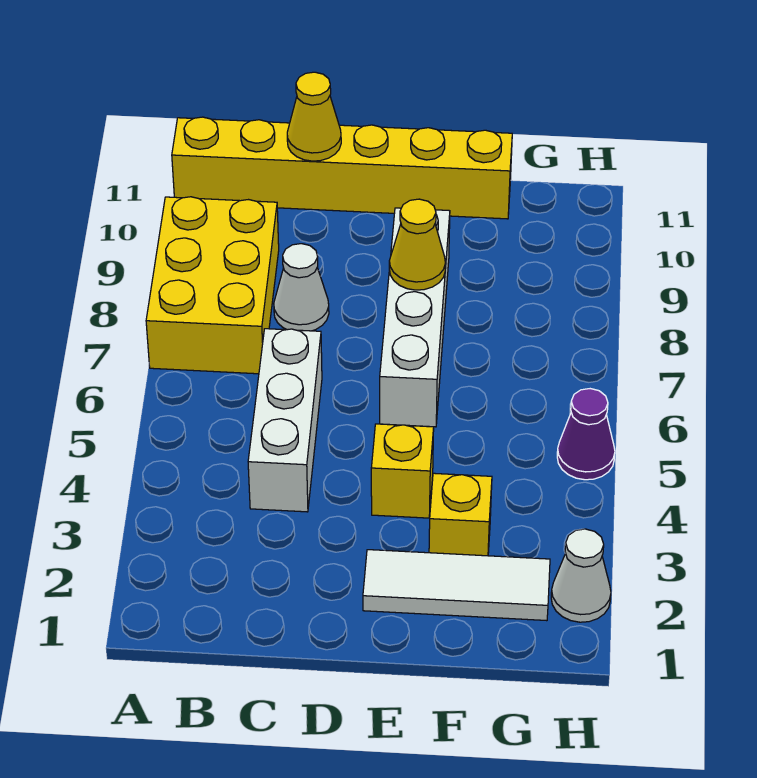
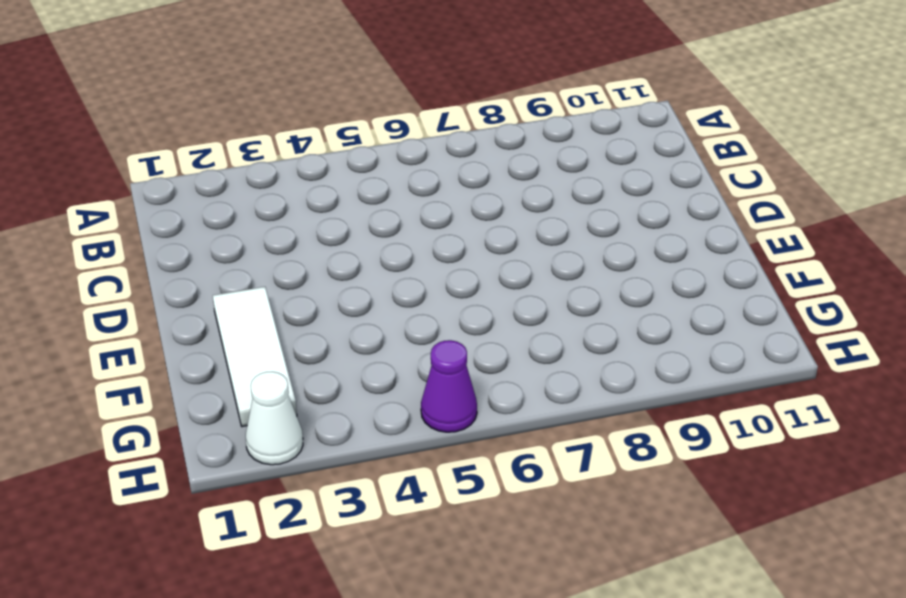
none -> yellow brick A7:B9 level 1
none -> yellow brick A11:F11 level 1
none -> white brick C4:C6 level 1

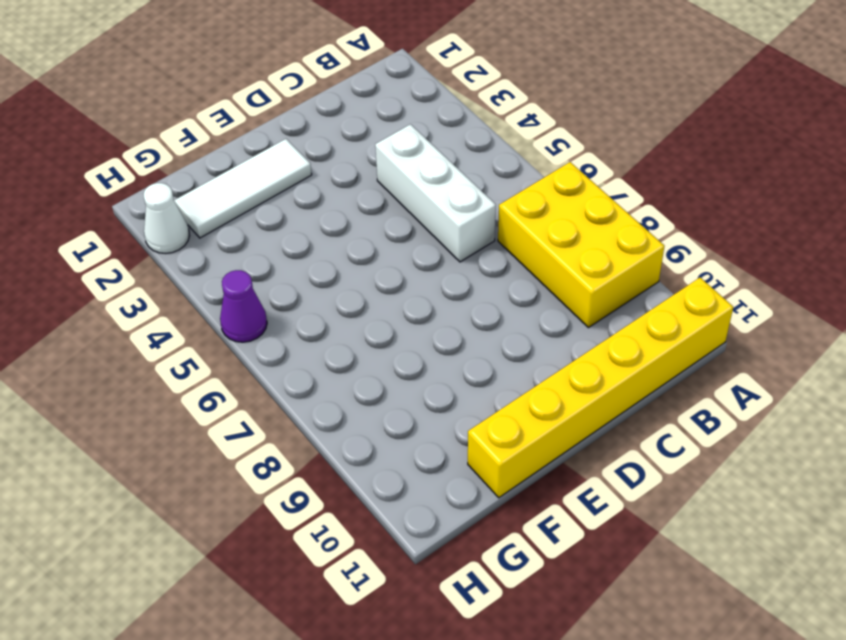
none -> white cone C8 level 1
none -> yellow brick E4 level 1
none -> white brick E6:E9 level 1

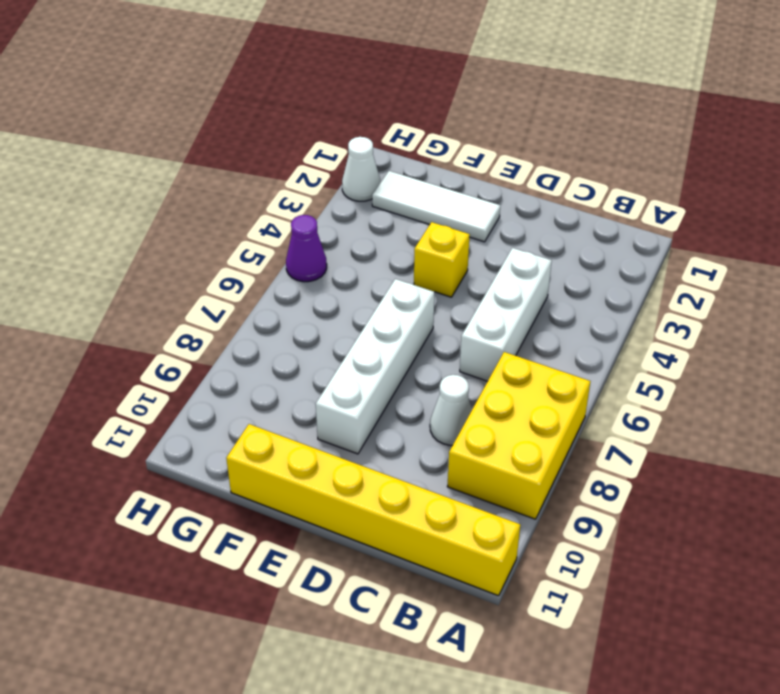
none -> yellow brick F3 level 1
none -> yellow cone C11 level 2
none -> yellow cone E8 level 2

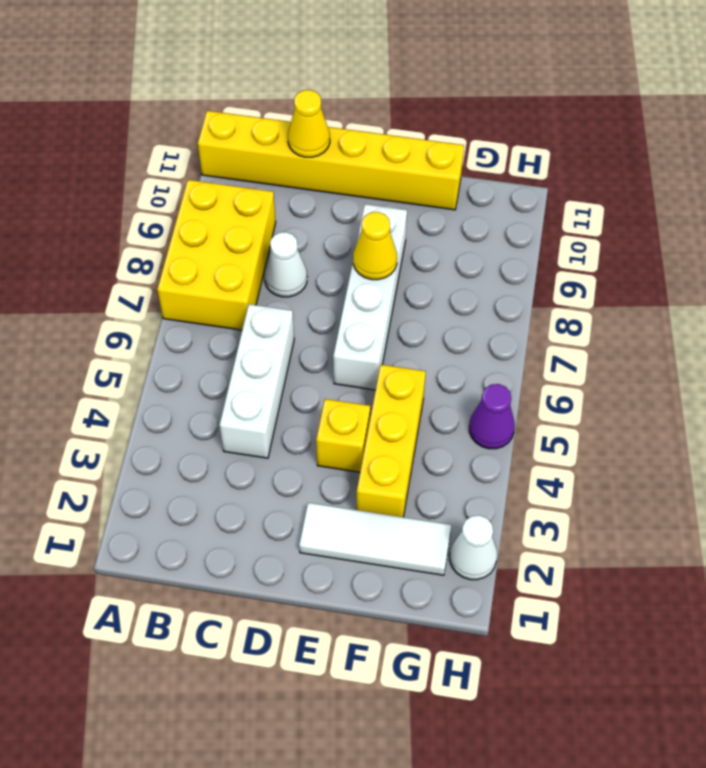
yellow brick F3:F5 level 1 -> yellow brick F3 level 1

